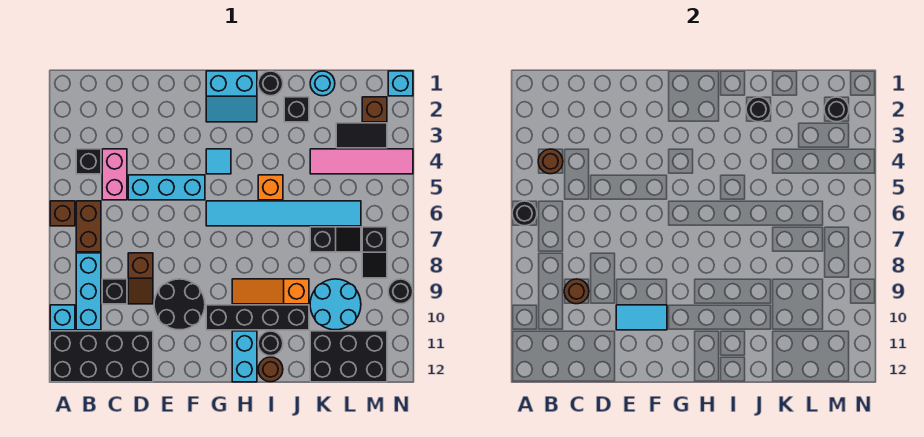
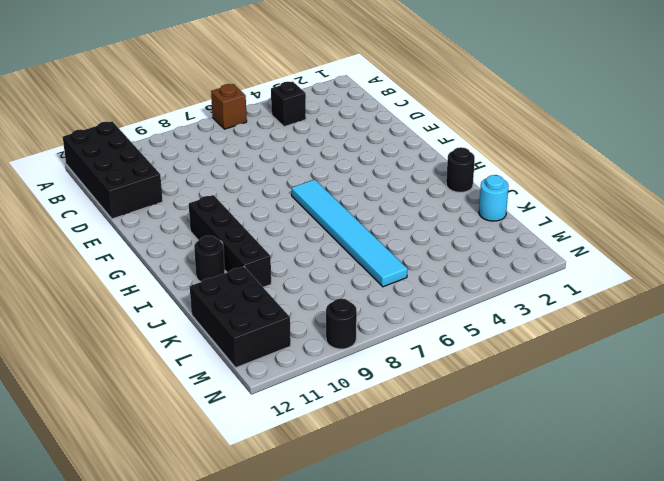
none -> cyan brick A10 level 1
none -> brown brick B6:B7 level 1
none -> cyan brick B8:B10 level 1
none -> pink brick C4:C5 level 1

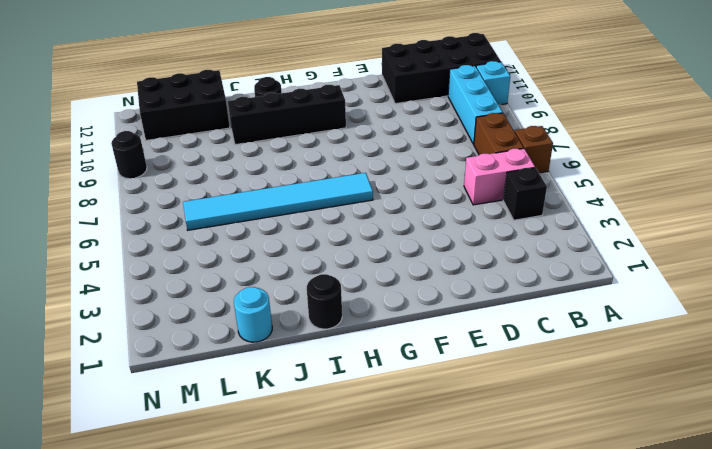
pink brick B5:C5 level 1 -> pink brick C4:C5 level 1
none -> black brick C9 level 1
none -> cyan brick D5:F5 level 1
none -> brown slope D8:D9 level 1 top 8
none -> black round brick E9:F10 level 1

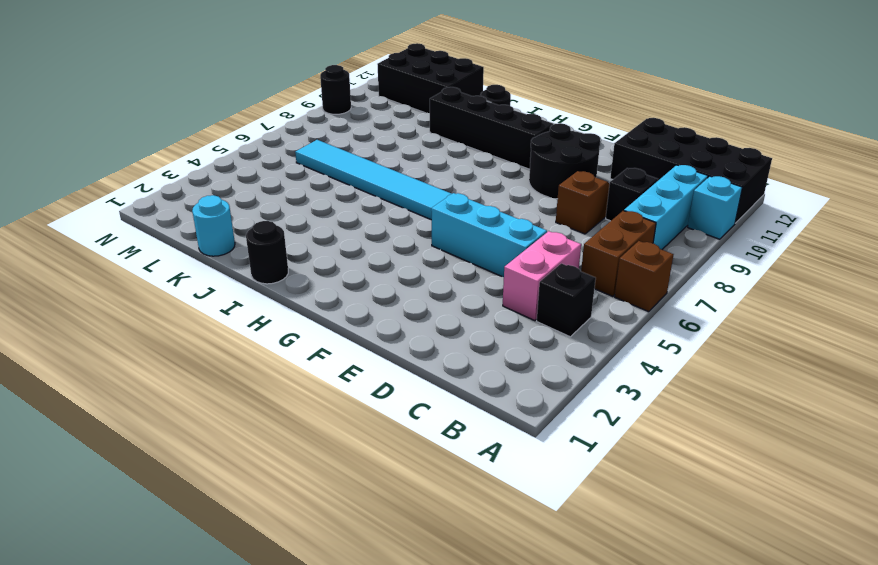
none -> cyan slope G1:H2 level 1 top 1
none -> cyan tile G4 level 1
none -> orange slope H9:J9 level 1 top J
none -> cyan brick H11:H12 level 1

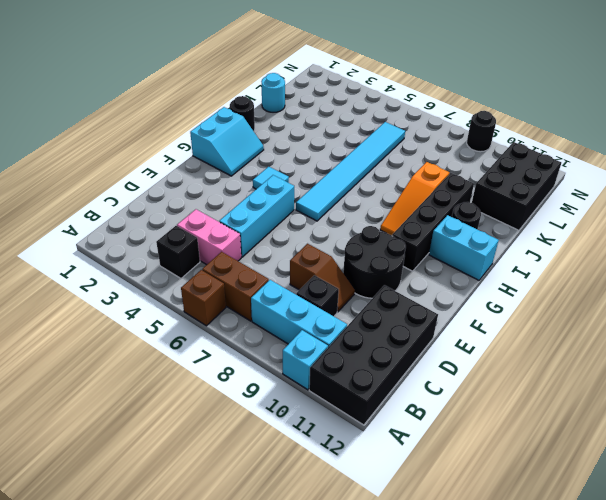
none -> orange brick I5 level 1
none -> brown round brick I12 level 1
none -> black brick J2 level 1
none -> pink tile K4:N4 level 1

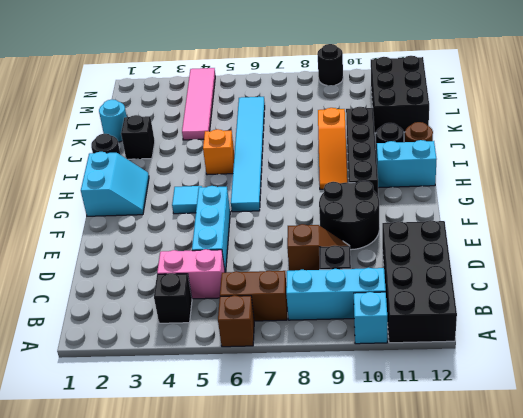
none -> black slope K7:L7 level 1 top K
none -> cyan round brick K9:L10 level 1
none -> black tile L3:M3 level 1
none -> brown brick M2 level 1

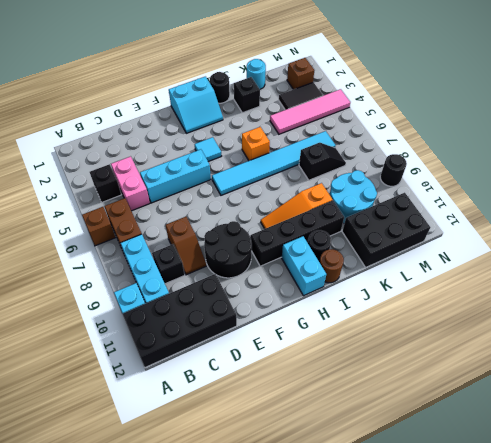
none -> black slope M7:M8 level 1 top 7
none -> cyan brick N1 level 1
none -> black round brick A6 level 2
none -> brown round brick B4 level 2

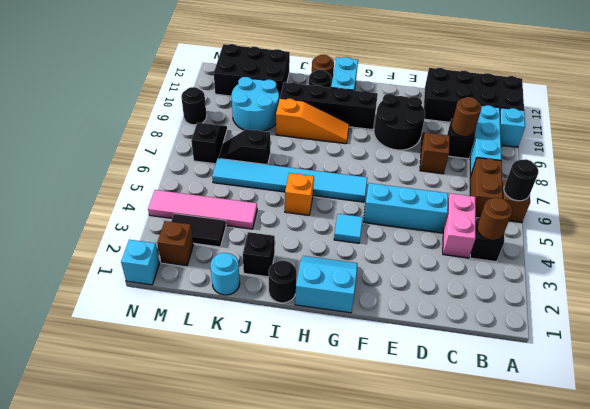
none -> cyan tile E10:F10 level 2
none -> black round brick J2 level 2
none -> black round brick M2 level 2

